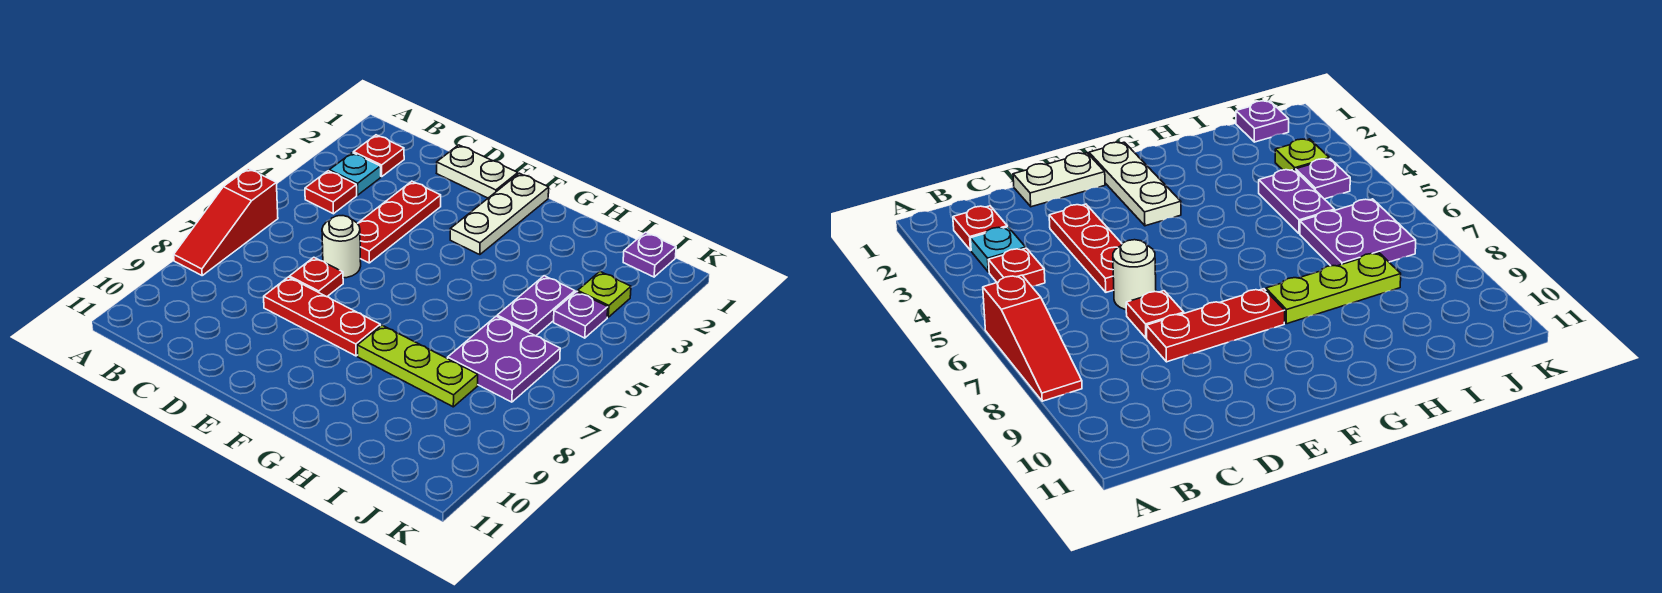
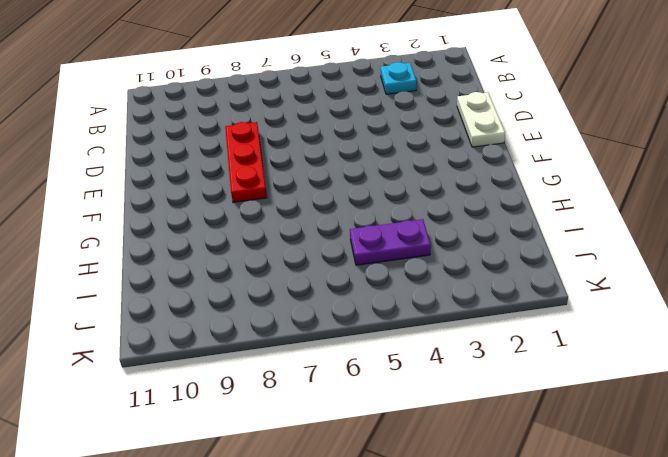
none -> red slope A6:A8 level 1 top 6
none -> red plate B2 level 1
none -> red plate B4 level 1

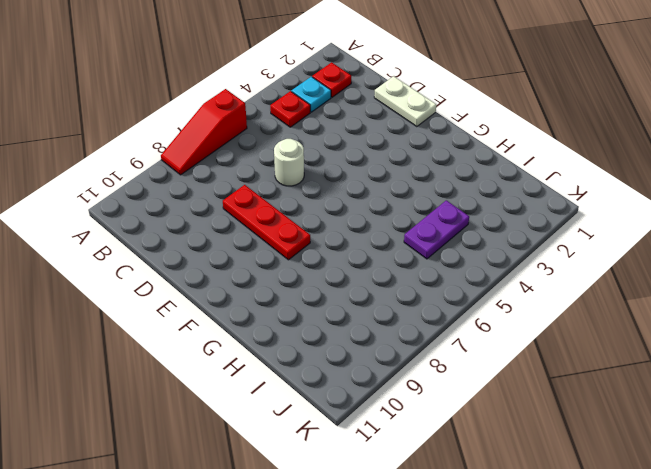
none -> red plate D3:D5 level 1
none -> red plate D7 level 1
none -> white plate F1:F3 level 1

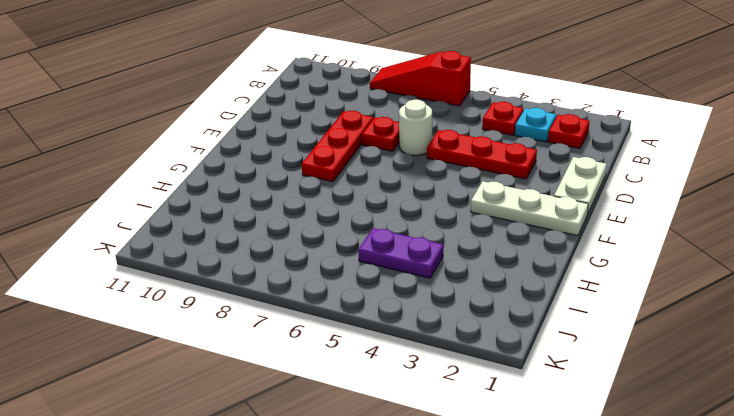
none -> lime plate G8:I8 level 1
none -> purple plate I6:J7 level 1
none -> purple plate J1 level 1

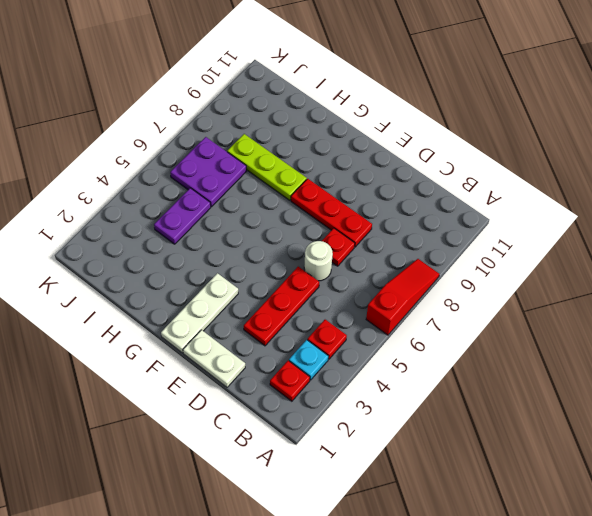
none -> purple plate J1 level 1
none -> lime plate J3 level 1
none -> purple plate J4 level 1

